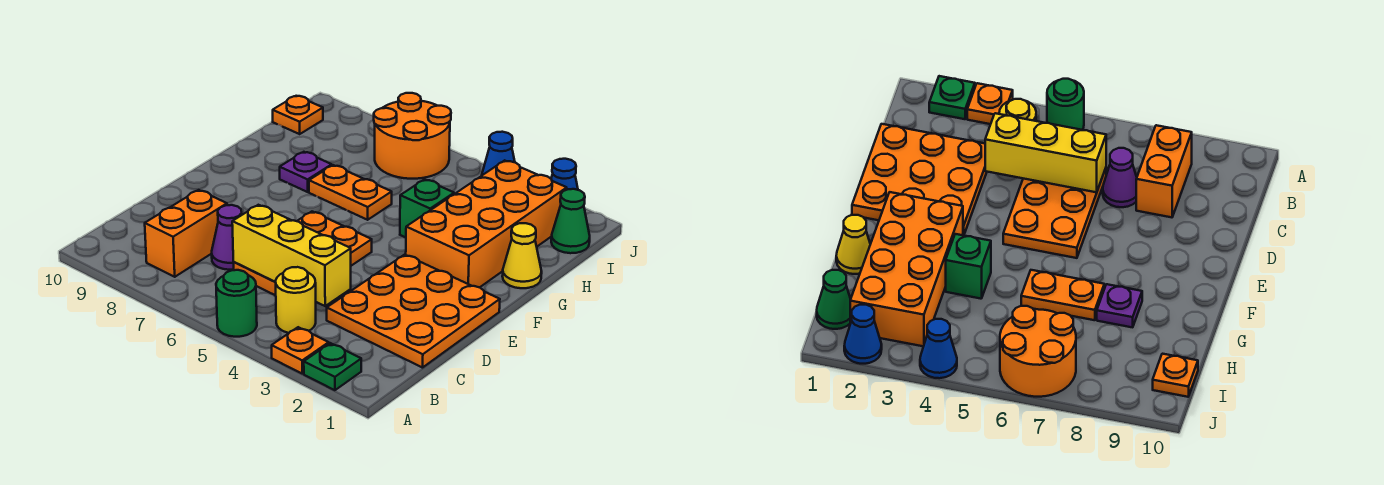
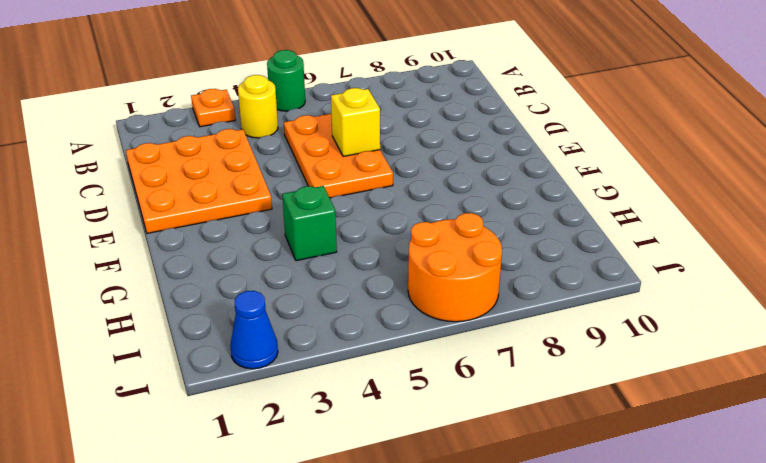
yellow brick D6 level 2 -> none
none -> green plate A2 level 1
none -> orange brick B8:C8 level 1
none -> purple cone C7 level 1

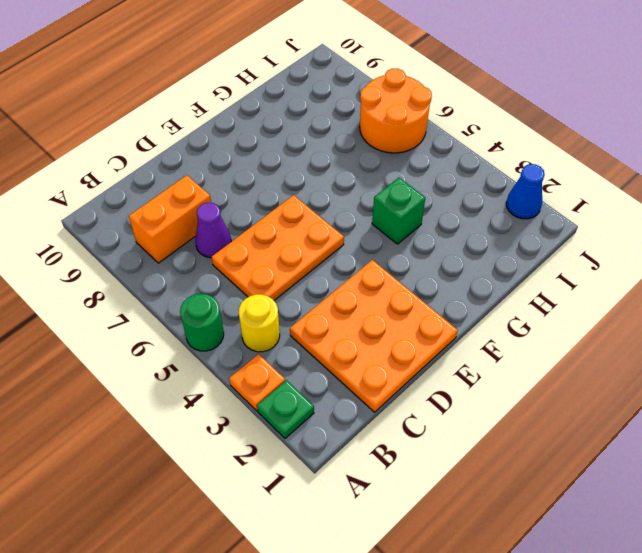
none -> orange brick F2:I3 level 1
none -> yellow cone G1 level 1
none -> orange plate G6:G7 level 1

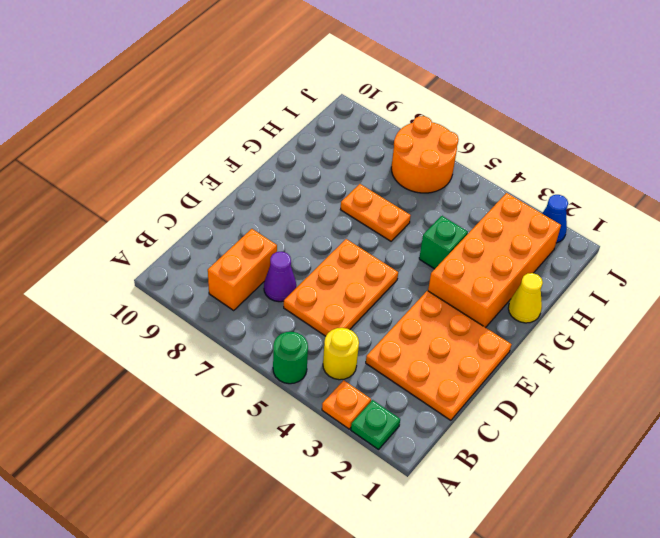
none -> purple plate G8 level 1
none -> green cone I1 level 1
none -> orange plate I10 level 1

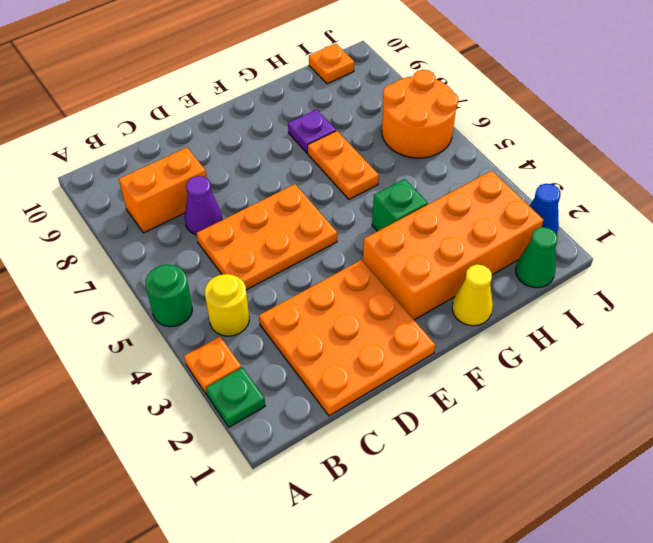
none -> blue cone J4 level 1
none -> yellow brick C4:C6 level 2

